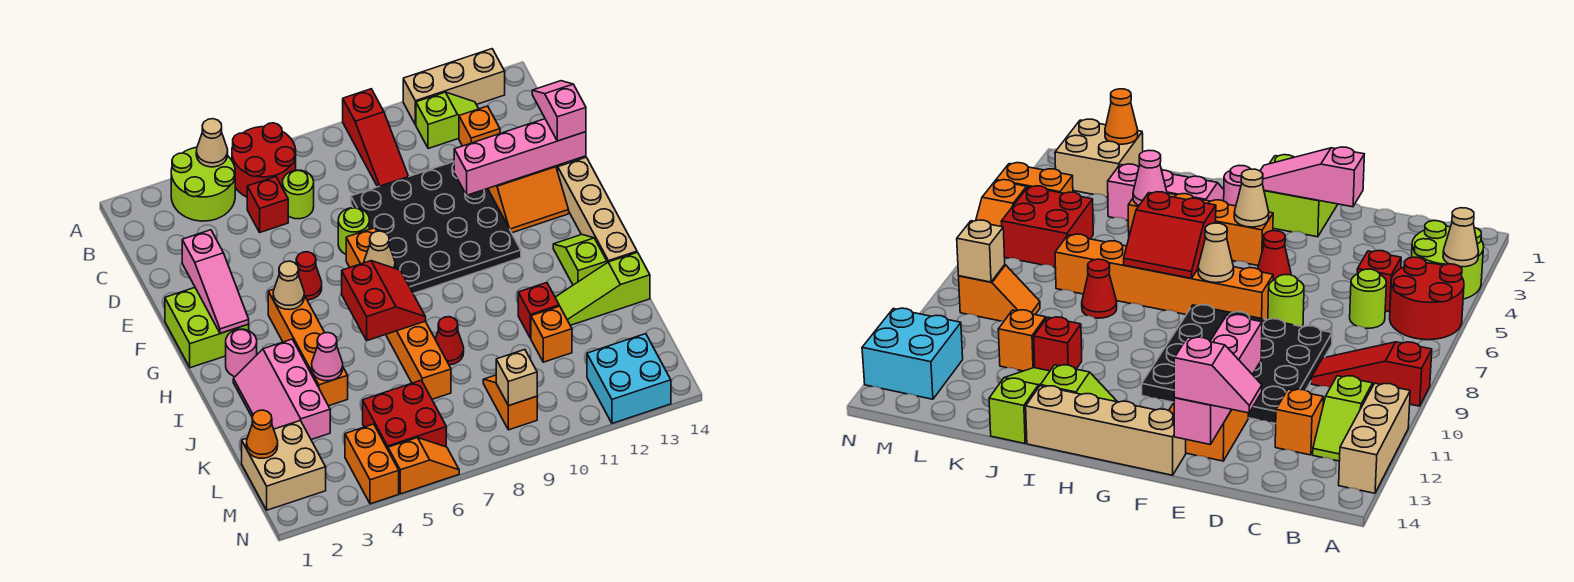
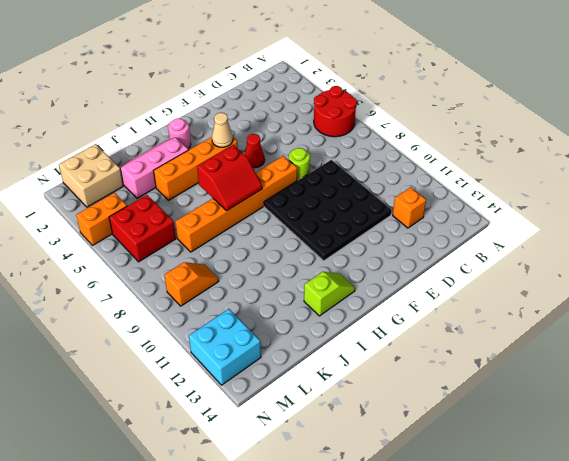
none -> lime round brick A3:B4 level 1
none -> red slope A9:C9 level 1 top A
none -> tan brick A11:A13 level 1
none -> lime slope B11:B12 level 1 top 11

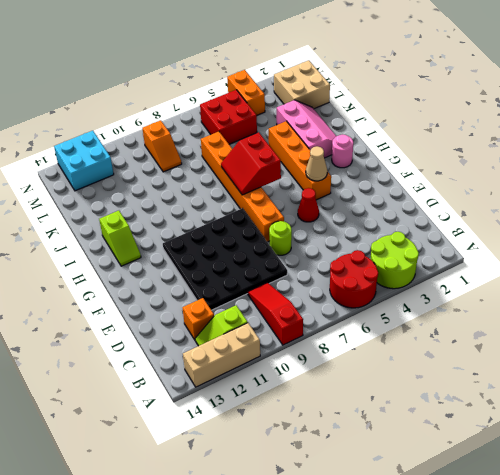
none -> red brick C5 level 1
none -> lime round brick C6 level 1
none -> orange slope E12:F13 level 1 top E
none -> lime brick F1:G2 level 1

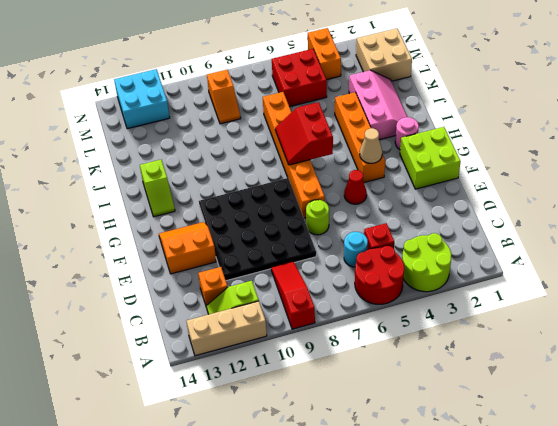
cyan round brick C6 level 1 -> lime round brick C6 level 1
none -> tan brick F14:I14 level 1
none -> red cone J8 level 1
none -> red brick J11 level 1
none -> lime slope J12:J14 level 1 top 14

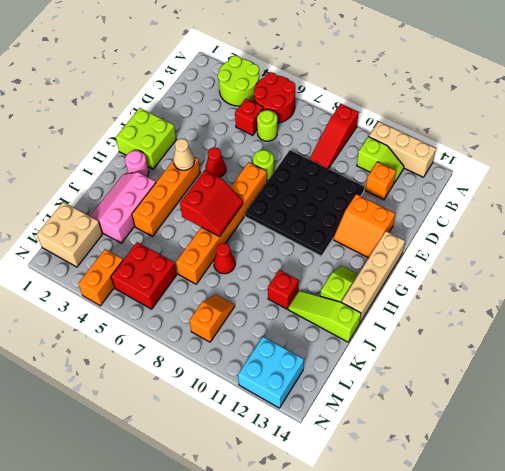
none -> orange brick K11 level 1
none -> orange slope N5:N6 level 1 top 5
none -> tan cone A4 level 2
none -> pink slope E2:G2 level 2 top E

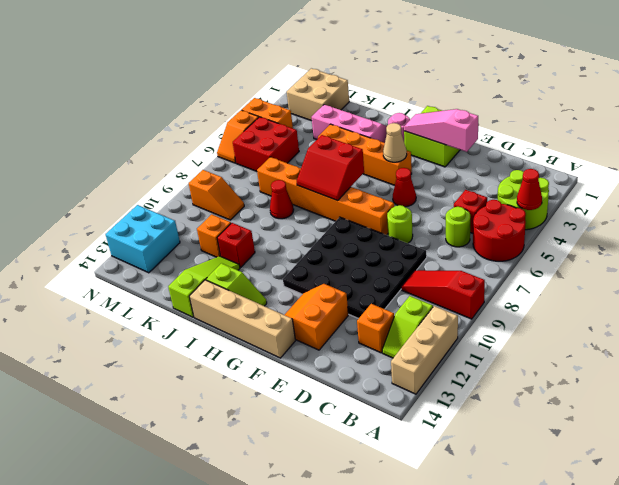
red cone A4 level 2 -> tan cone A4 level 2
none -> pink brick E11:E14 level 2
none -> tan cone G7 level 2
none -> pink cone J4 level 2
none -> orange cone L1 level 2

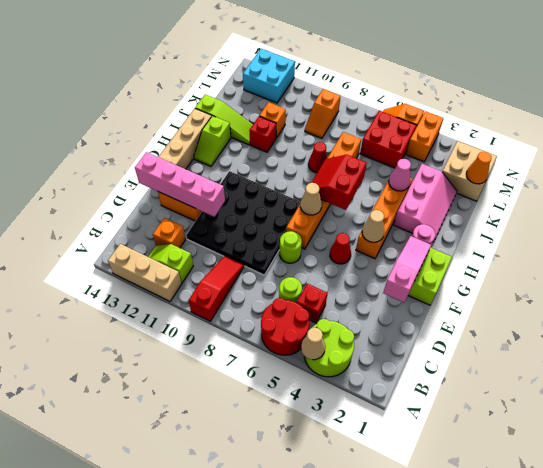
none -> tan brick M9 level 2
none -> pink slope D14:E14 level 3 top E

